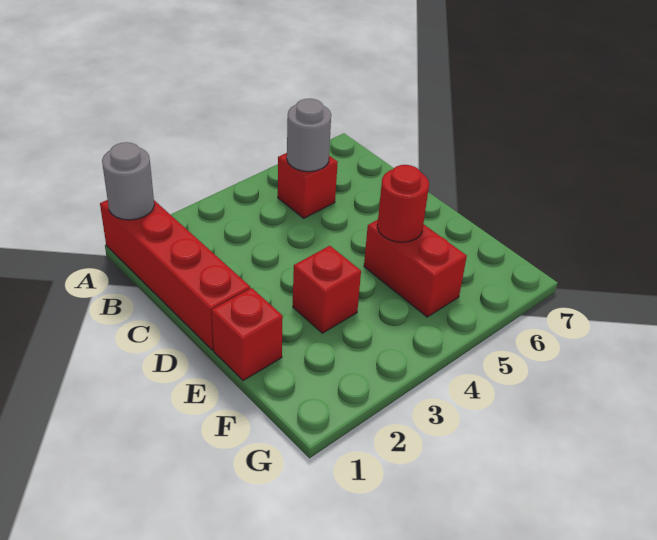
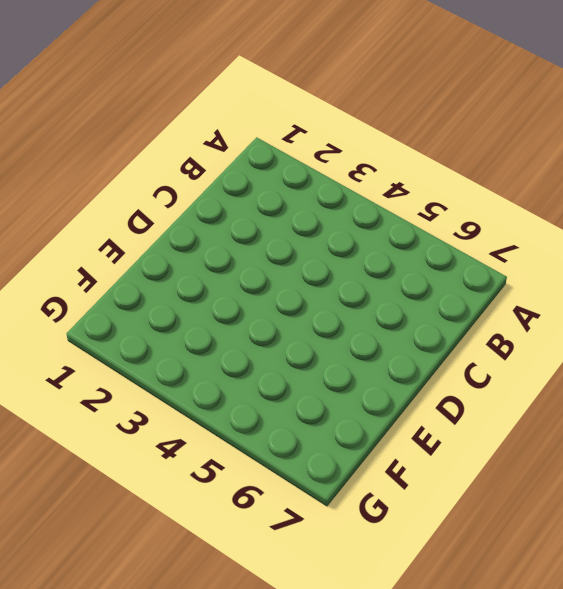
none -> red brick A1:D1 level 1
none -> red brick B5 level 1

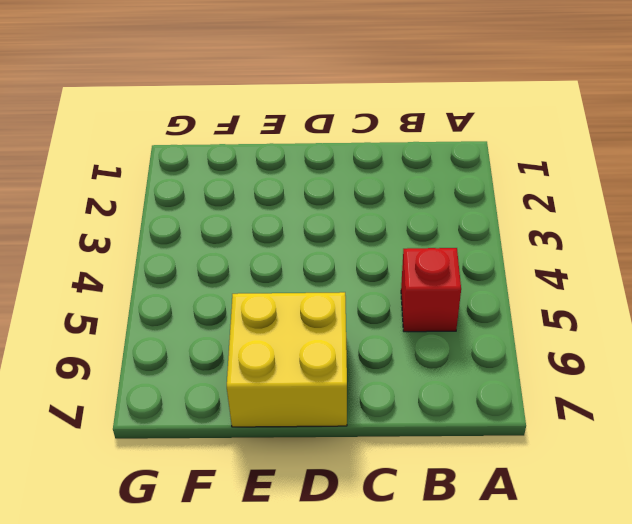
yellow brick D6:E7 level 1 -> none
none -> red brick A1:D1 level 1
none -> red brick E1 level 1

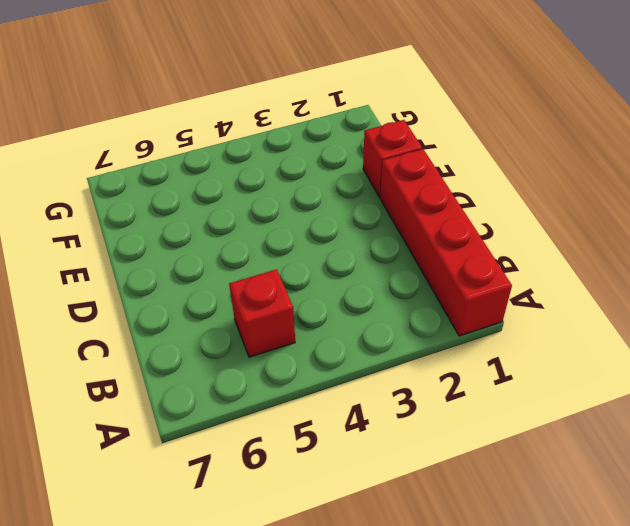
none -> red brick E3 level 1
none -> red brick E5:F5 level 1

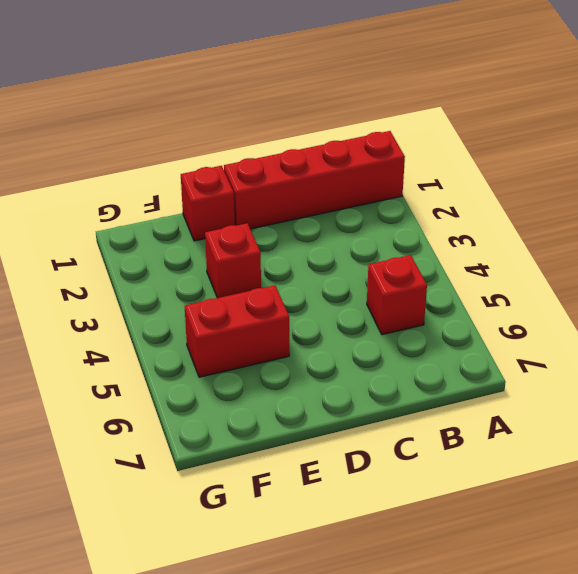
none -> grey round brick A1 level 2
none -> grey round brick B5 level 2

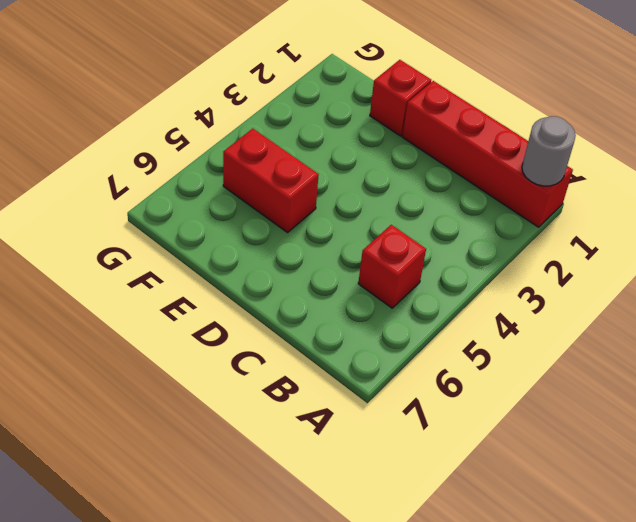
none -> red brick E3 level 1
none -> grey round brick B5 level 2

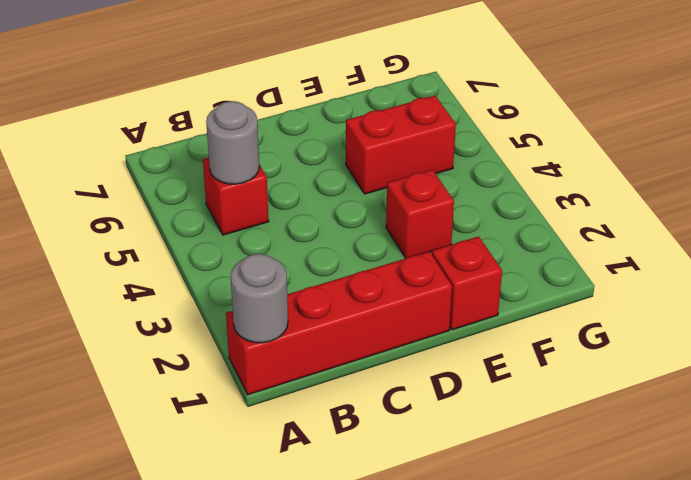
none -> red round brick E5 level 2

